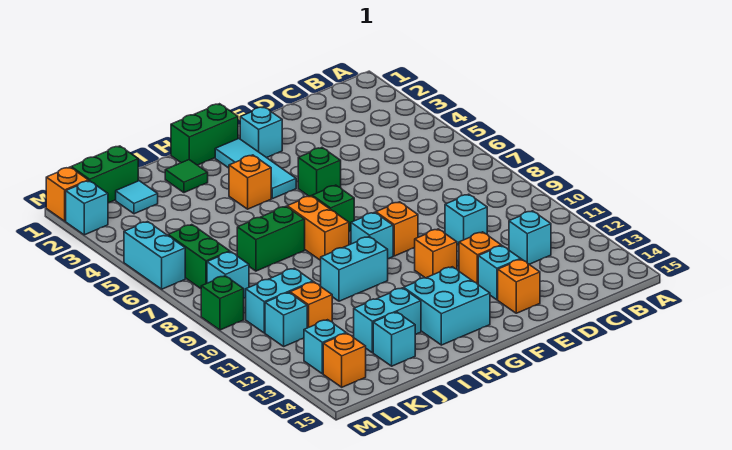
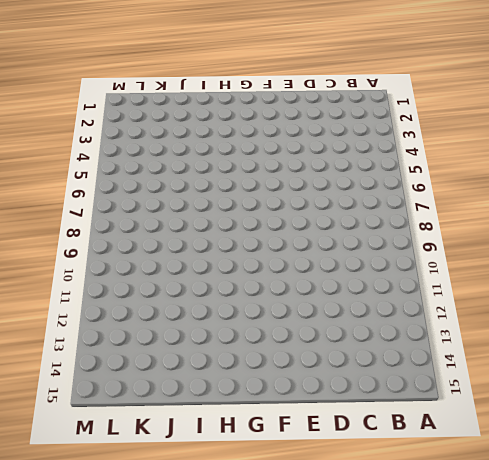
none -> cyan brick C12 level 1
none -> cyan brick D10 level 1
none -> orange brick E12 level 1
none -> cyan brick E13 level 1

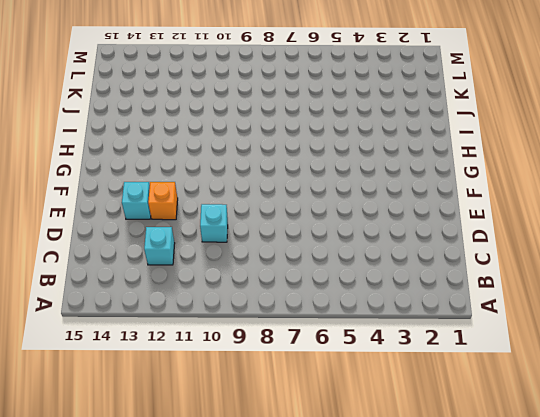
none -> orange brick E14 level 1
none -> cyan brick F2 level 1
none -> green brick F5 level 1
none -> orange brick F9 level 1

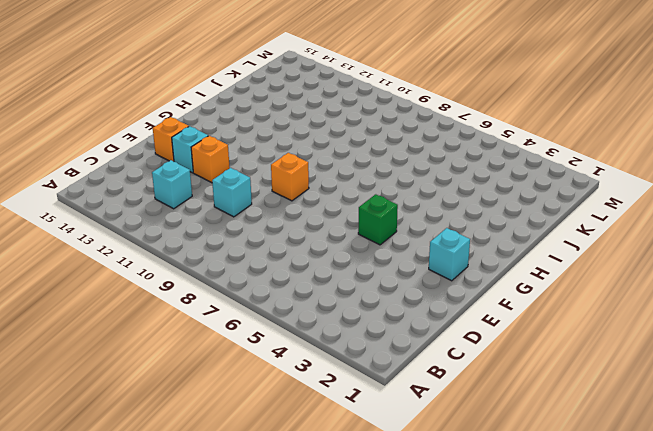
none -> orange brick F11 level 1
none -> green brick G1:H1 level 1
none -> cyan tile G2:G4 level 1
none -> green brick G7 level 1

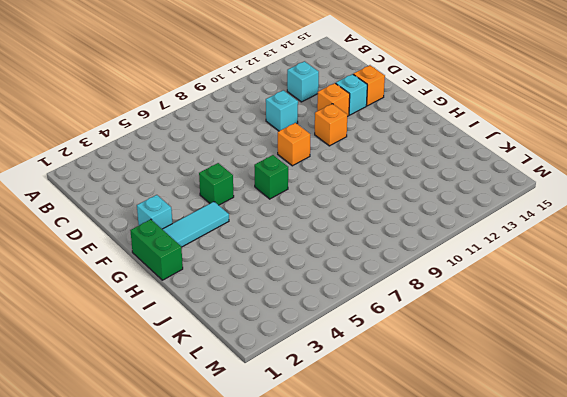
none -> cyan brick G9 level 1
none -> cyan brick G13:H14 level 1
none -> orange brick H4 level 1
none -> orange brick H7:H8 level 1

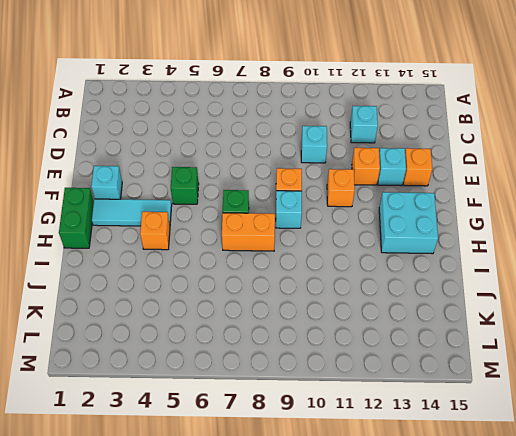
none -> cyan brick H10:I10 level 1
none -> green tile I2 level 1
none -> green brick I7:J7 level 1
none -> cyan brick I13:J13 level 1

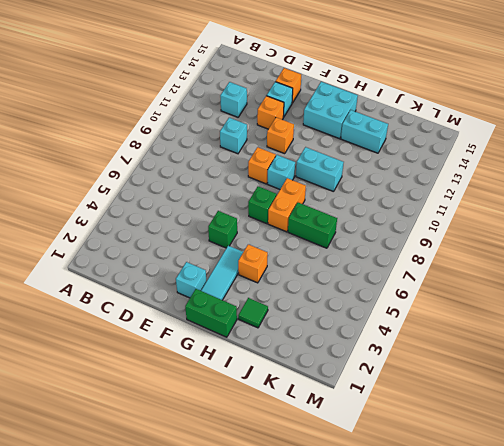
none -> cyan brick J14 level 1
none -> green brick K1:L1 level 1
none -> cyan tile K2 level 1
none -> cyan brick K10:L10 level 1

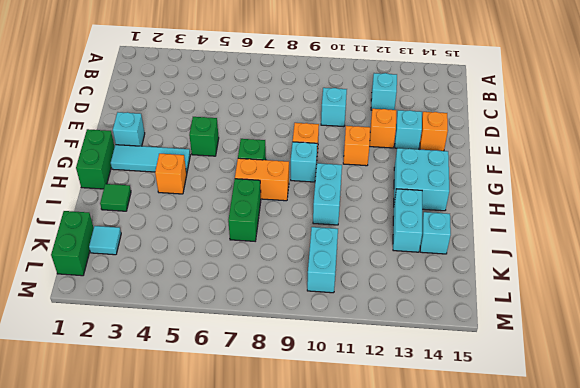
none -> orange brick K11 level 1
none -> green brick L6:L7 level 1
none -> cyan brick L8 level 1
none -> cyan brick L11 level 1

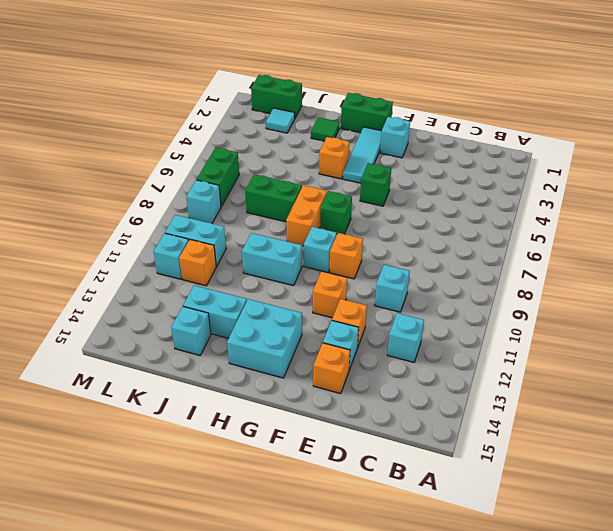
none -> cyan brick L13 level 1
none -> orange brick L14 level 1
none -> orange brick M1 level 1
none -> cyan brick M2 level 1

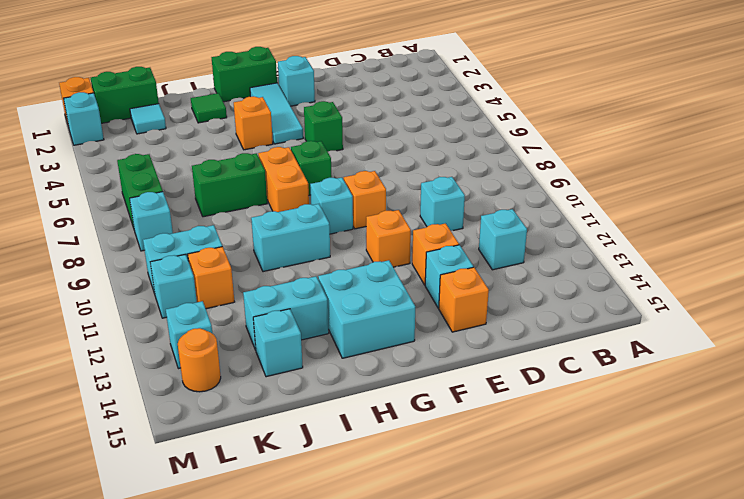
orange round brick L14 level 1 -> orange brick L14 level 1
none -> cyan brick M5:M6 level 1
none -> green brick M9 level 1

